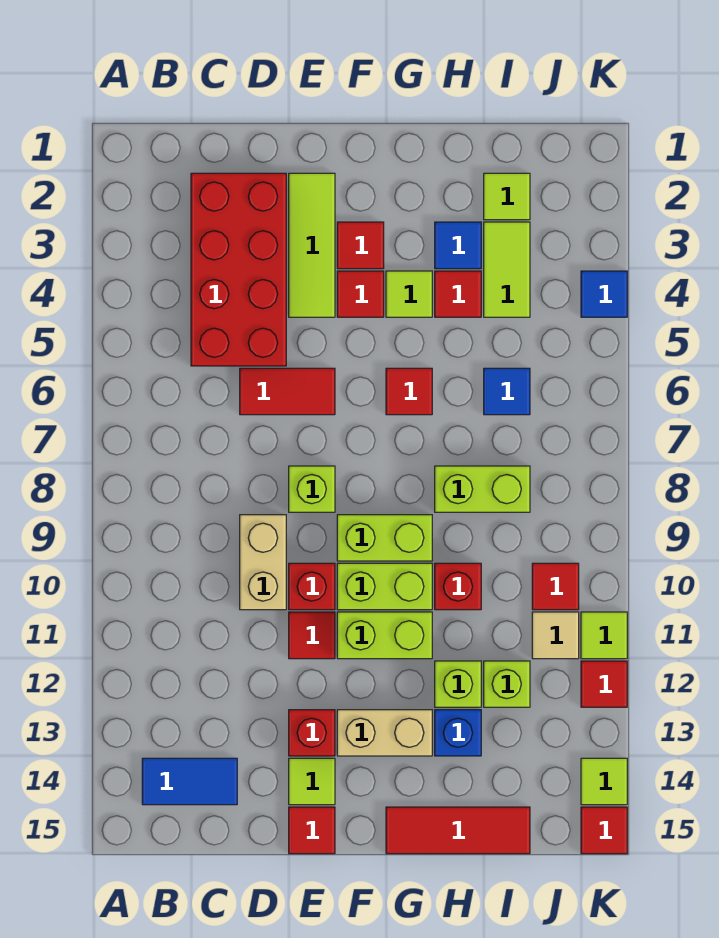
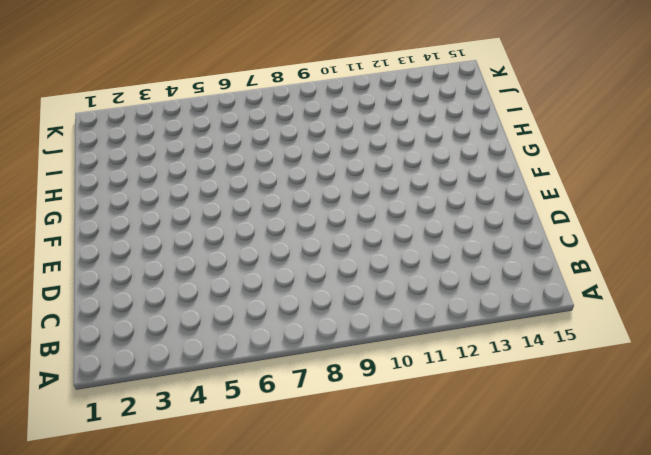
none -> blue tile B14:C14 level 1
none -> red brick C2:D5 level 1
none -> red tile D6:E6 level 1
none -> tan brick D9:D10 level 1

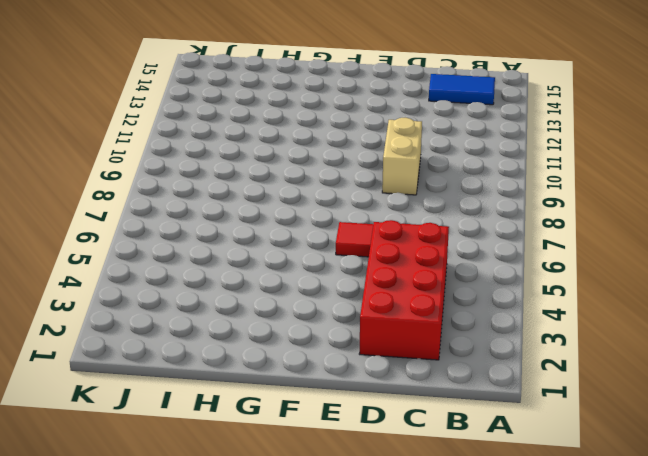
none -> lime tile E2:E4 level 1
none -> lime brick E8 level 1
none -> red brick E10 level 1
none -> red tile E11 level 1

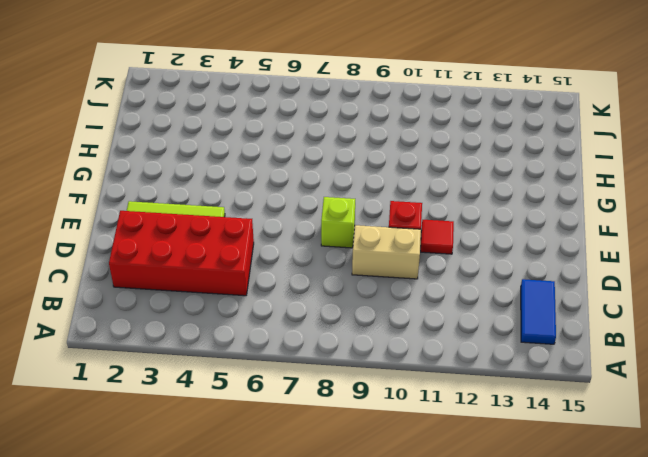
none -> red tile D6:E6 level 1
none -> red brick E13 level 1
none -> lime tile E14 level 1
none -> red tile E15 level 1

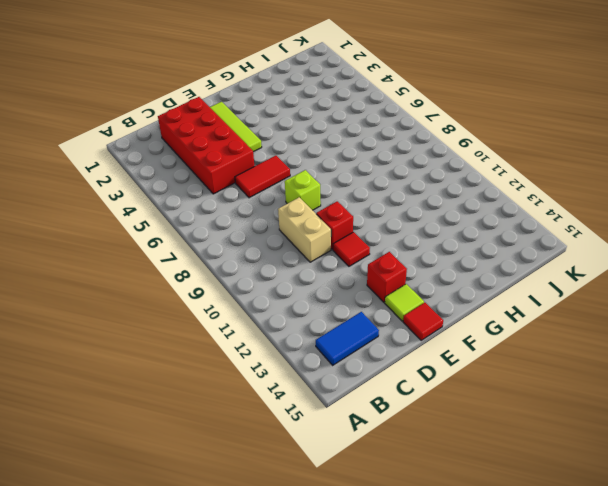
none -> red tile F3 level 1
none -> red tile F4 level 1
none -> lime brick F9:G9 level 1
none -> lime brick F10:G10 level 1

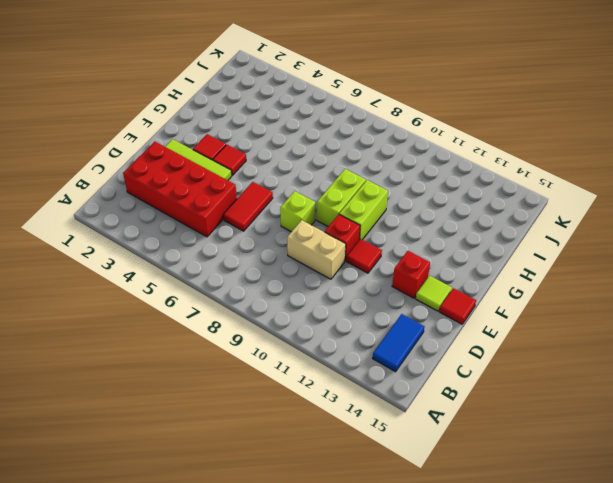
none -> lime brick F11:G11 level 1
none -> tan brick F13:G13 level 1
none -> lime tile G4 level 1
none -> red tile G6 level 1

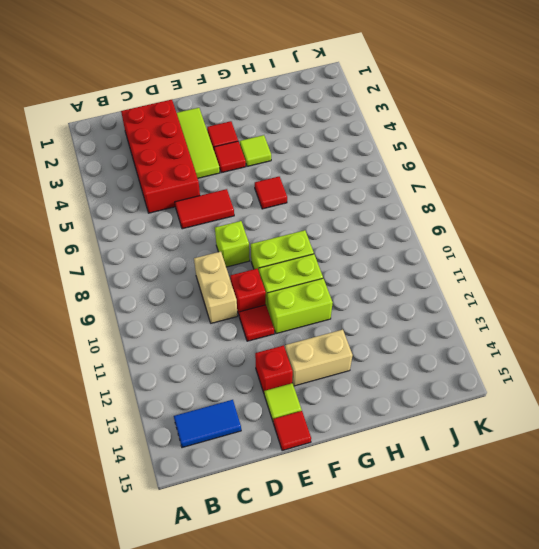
none -> red tile G15:I15 level 1
none -> blue tile H3 level 1
none -> red tile H4 level 1
none -> lime brick H8:I8 level 1

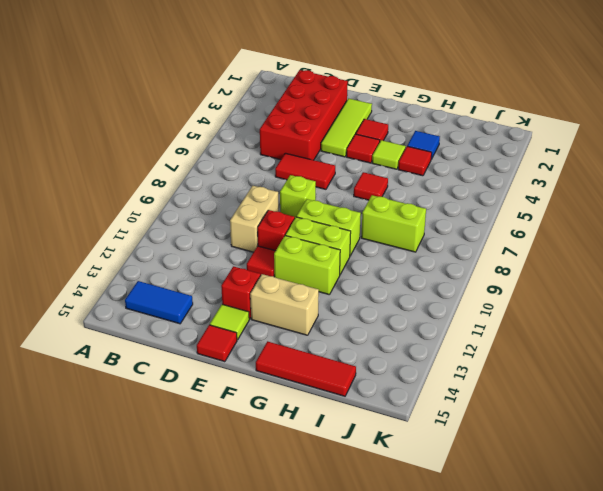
none -> red brick H10 level 1
none -> lime brick H12 level 1
none -> blue brick H13 level 1
none -> lime tile I2 level 1

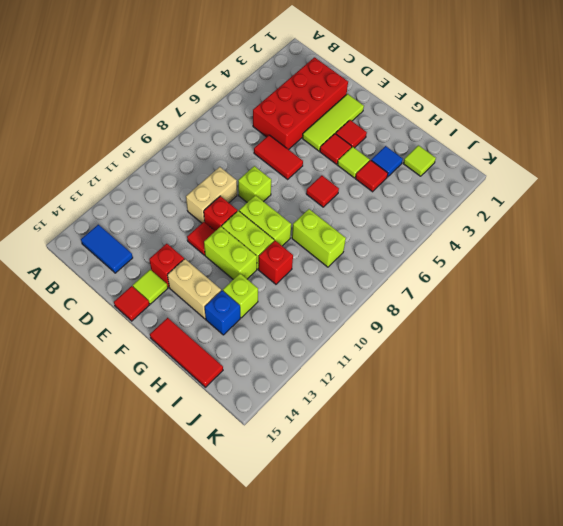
none -> lime tile I3:I4 level 1
none -> blue tile I6 level 1
none -> lime brick I12 level 1
none -> red tile J10 level 1

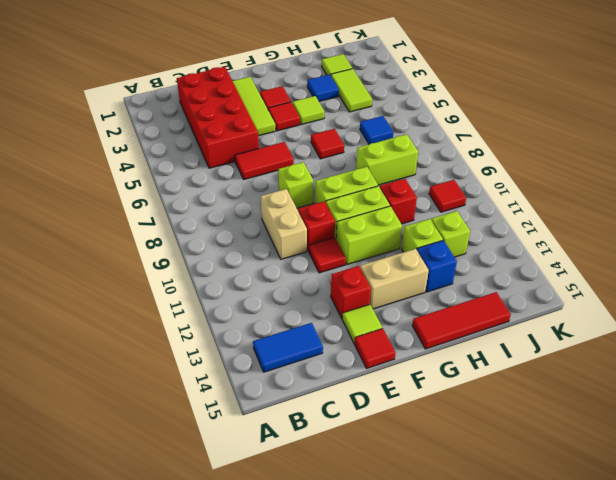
none -> red tile H4 level 1
none -> tan tile J11 level 1
none -> blue tile K4 level 1
none -> lime tile K11 level 1

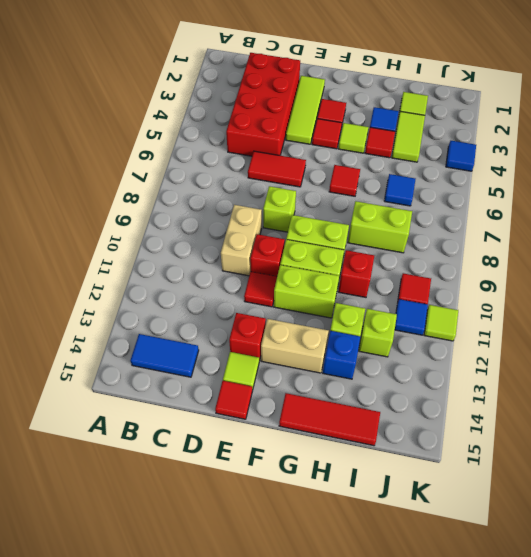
blue tile J11 level 1 -> tan tile J11 level 1
none -> red tile K12 level 1
none -> lime tile K14 level 1
none -> red tile K15 level 1

